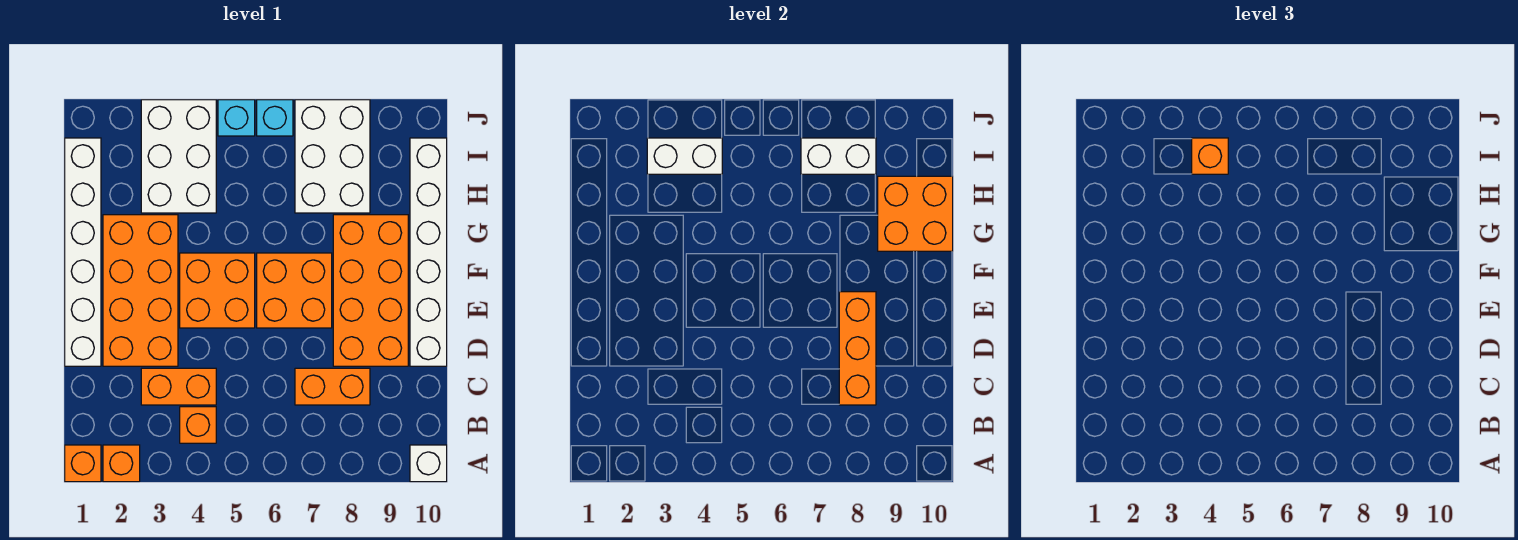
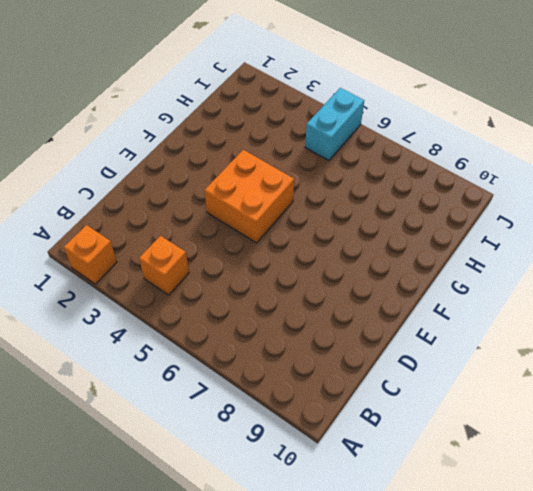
cyan brick I5:J5 level 1 -> cyan brick J5 level 1
none -> orange brick A1 level 1
none -> white brick A10 level 1
none -> orange brick C3:C4 level 1

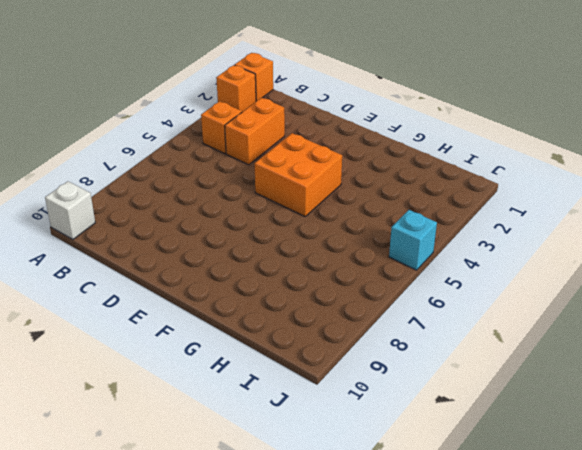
none -> orange brick C7:C8 level 1
none -> white brick D1:I1 level 1
none -> orange brick D2:G3 level 1

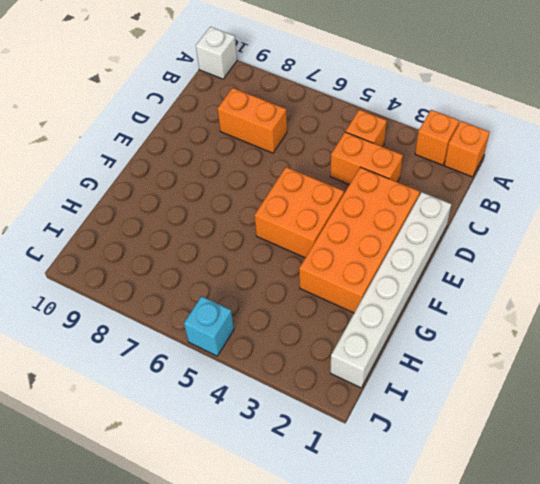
none -> orange brick D8:G9 level 1
none -> white brick D10:I10 level 1
none -> orange brick E6:F7 level 1

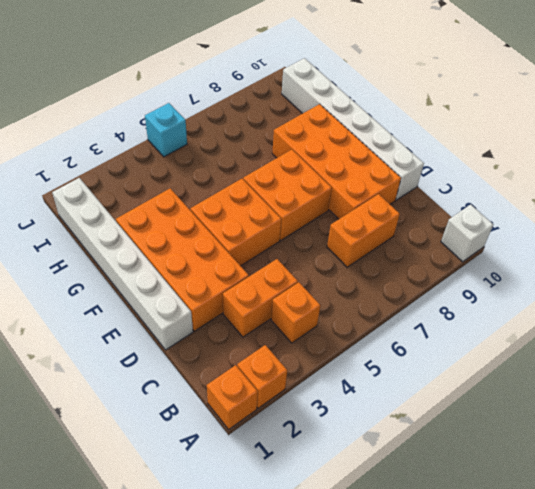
none -> white brick H3:J4 level 1
none -> white brick H7:J8 level 1
none -> cyan brick J6 level 1

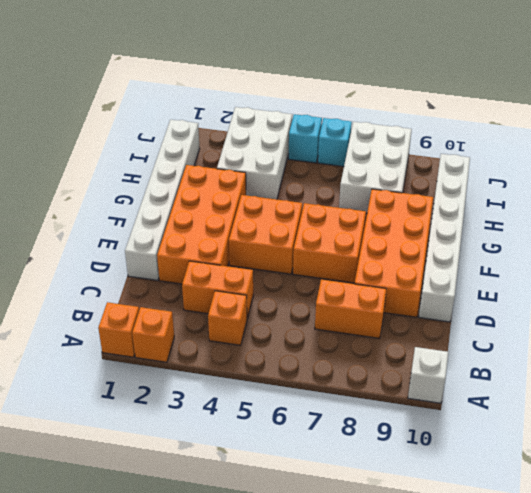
none -> orange brick C8:E8 level 2
none -> orange brick G9:H10 level 2
none -> white brick I3:I4 level 2

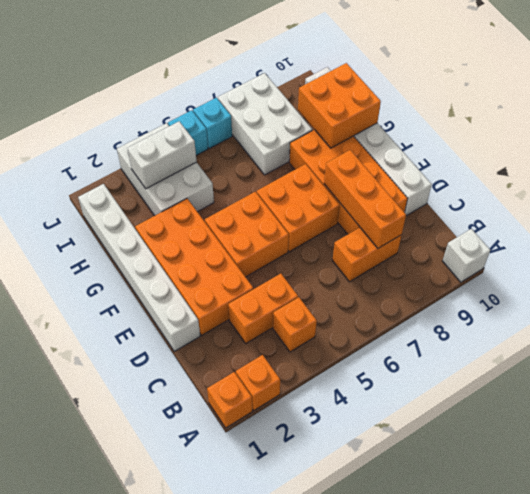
none -> white brick I7:I8 level 2
none -> orange brick I4 level 3

